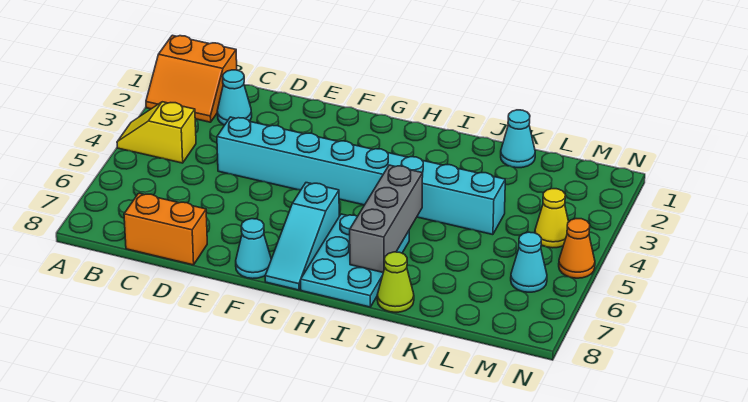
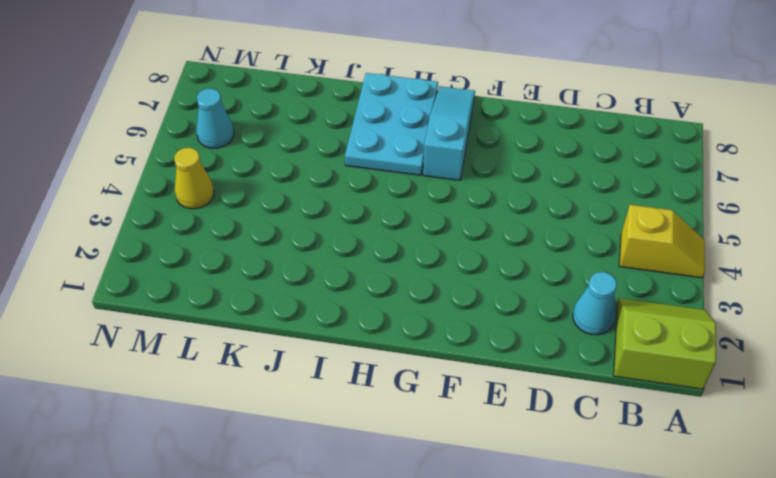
lime slope A1:B2 level 1 top 1 -> orange slope A1:B2 level 1 top 1
none -> orange brick C8:D8 level 1
none -> cyan brick D4:K4 level 1
none -> cyan cone F8 level 1

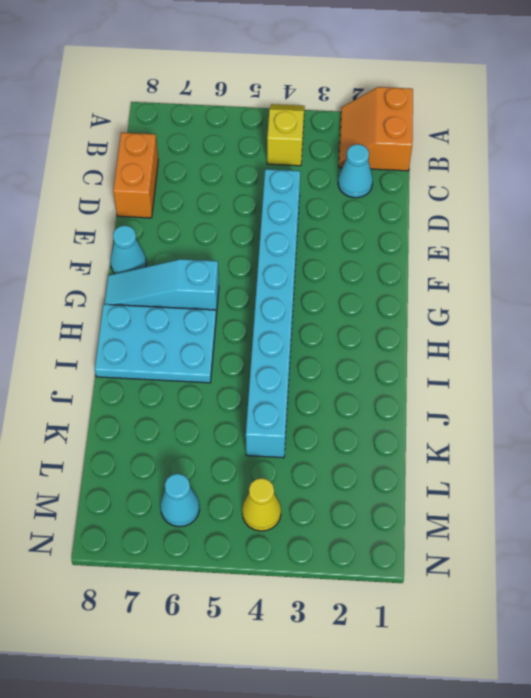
none -> lime cone J8 level 1
none -> cyan cone K1 level 1
none -> orange cone N5 level 1

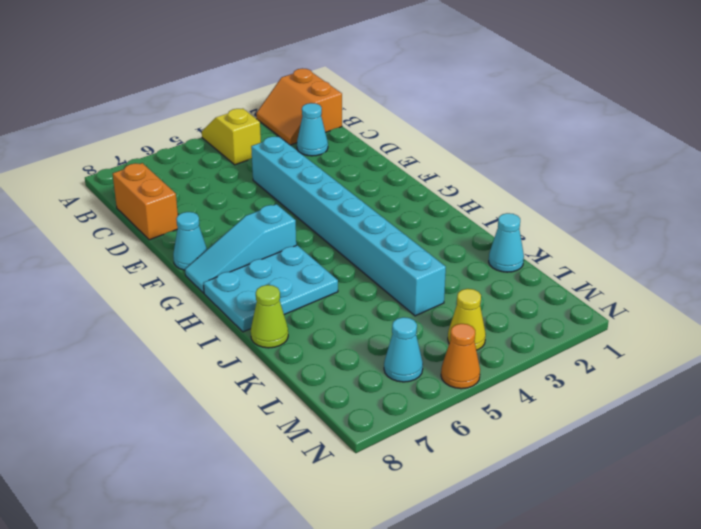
none -> grey brick I5:I7 level 2

